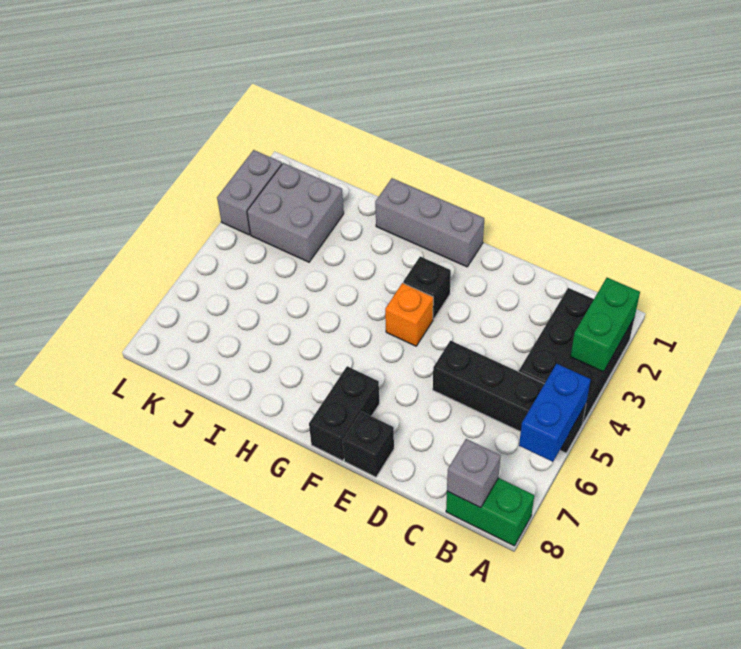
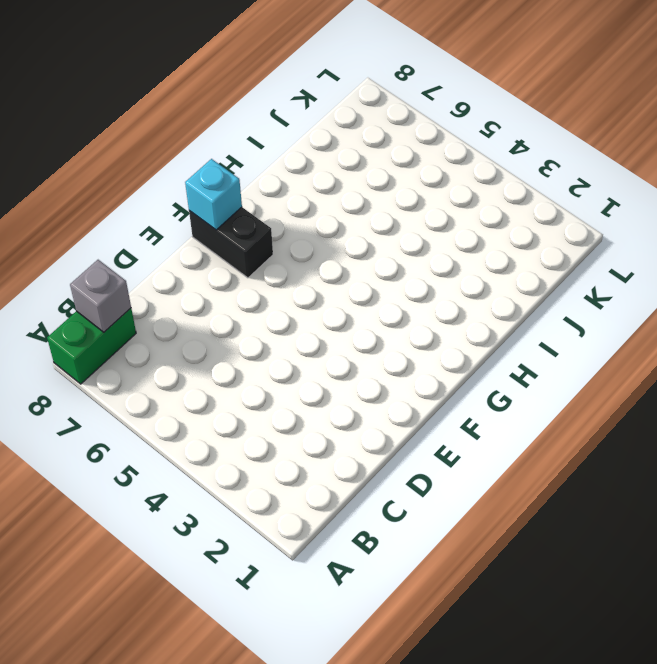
cyan brick F8 level 2 -> none
none -> black brick A2:B4 level 1
none -> black brick A5:D5 level 1
none -> black brick E8 level 1

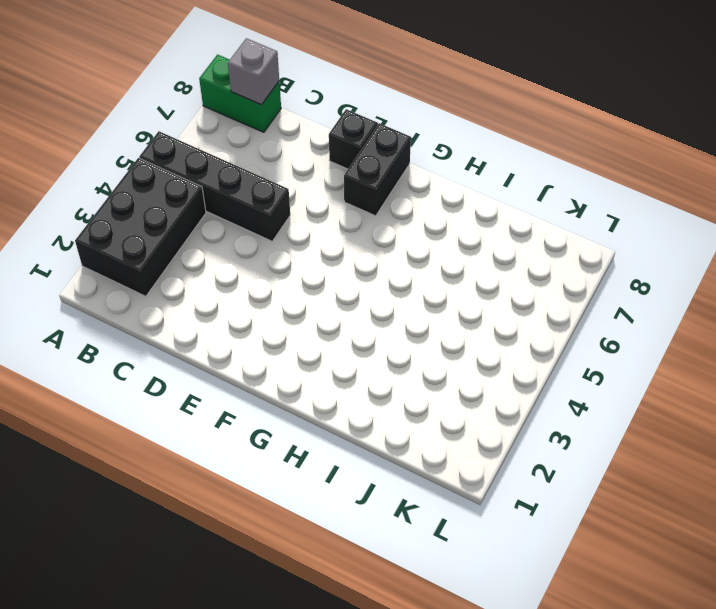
none -> grey brick F1:H1 level 1
none -> black brick F3 level 1
none -> orange brick F4 level 1

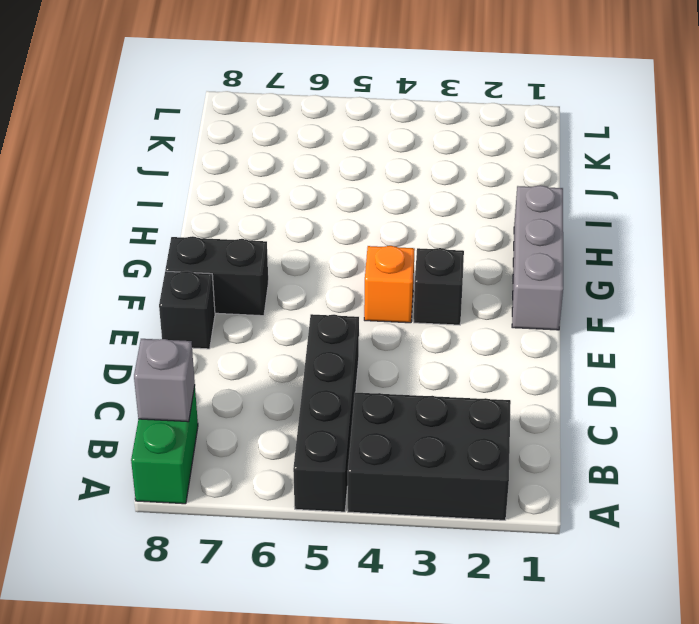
none -> grey brick J2:K3 level 1
none -> grey brick L2:L3 level 1
none -> green brick A2:A3 level 2

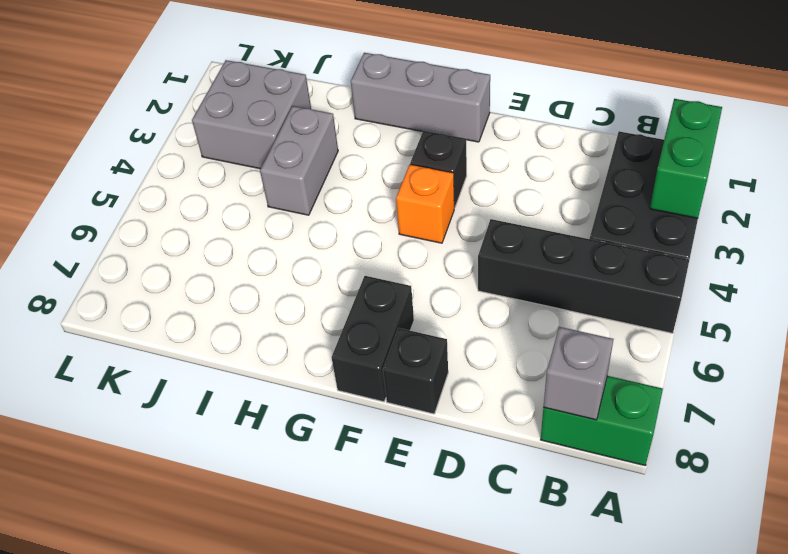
grey brick I3:I4 level 1 -> grey brick L2:L3 level 1
none -> blue brick A5:A6 level 2

